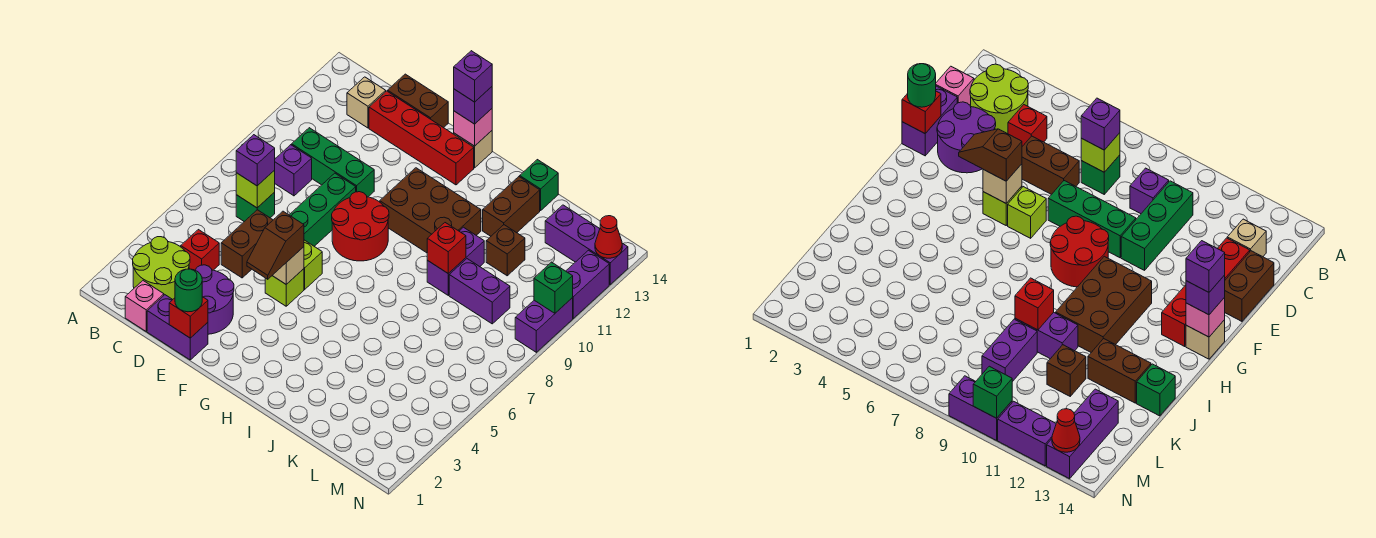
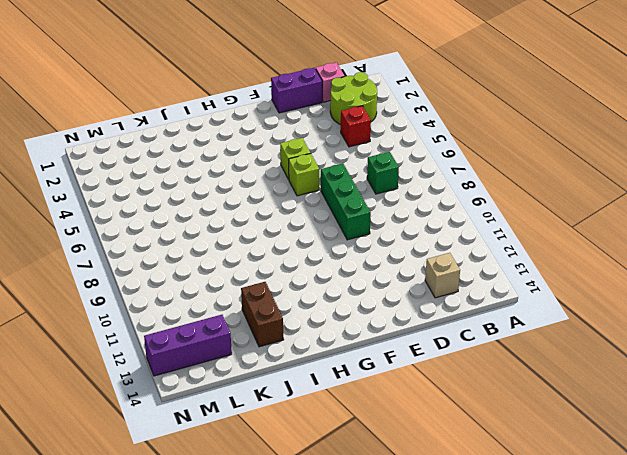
none -> purple brick C9 level 1
none -> green brick C10:E10 level 1
none -> purple round brick D2:E3 level 1
none -> brown brick D5:D6 level 1

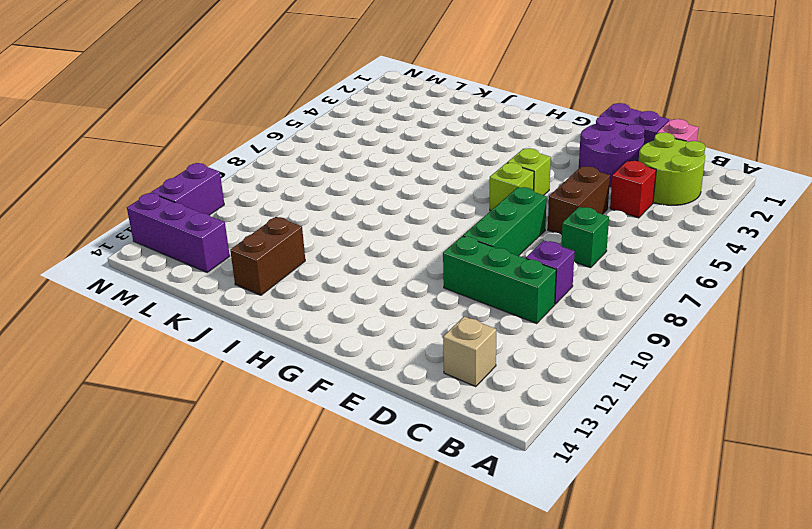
none -> red brick D13:G13 level 1
none -> brown brick D14:E14 level 1
none -> red round brick F8:G9 level 1
none -> brown brick G10:I11 level 1

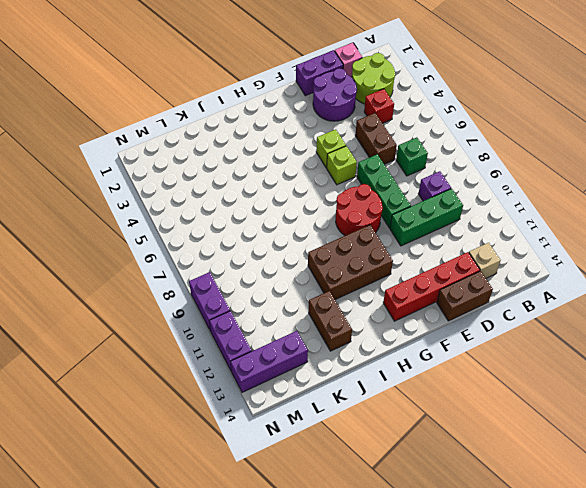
none -> tan brick G14 level 1
none -> purple brick J9:J10 level 1
none -> green brick J14 level 1
none -> purple brick K9:L9 level 1

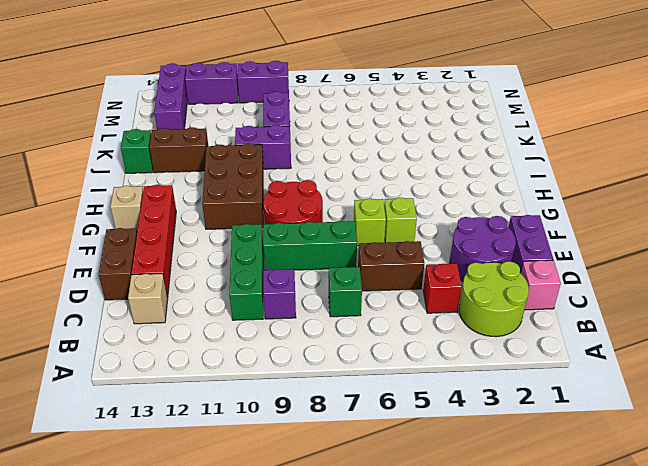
none -> brown brick K11 level 1
none -> lime brick C7 level 2
none -> red brick E1 level 2
none -> tan brick F5 level 2

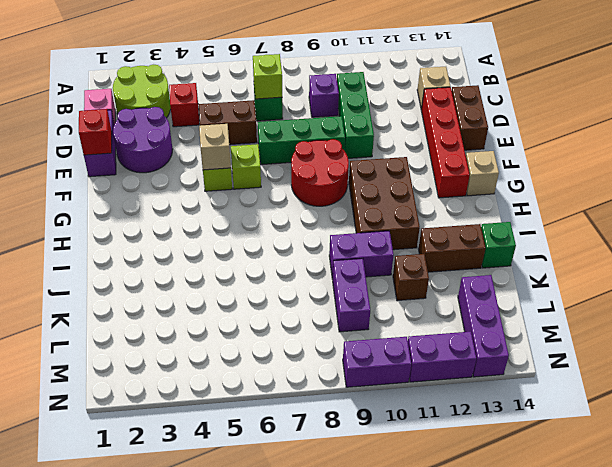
none -> pink brick G14 level 2
none -> red brick J9 level 2
none -> green brick N10 level 2
none -> red cone N13 level 2

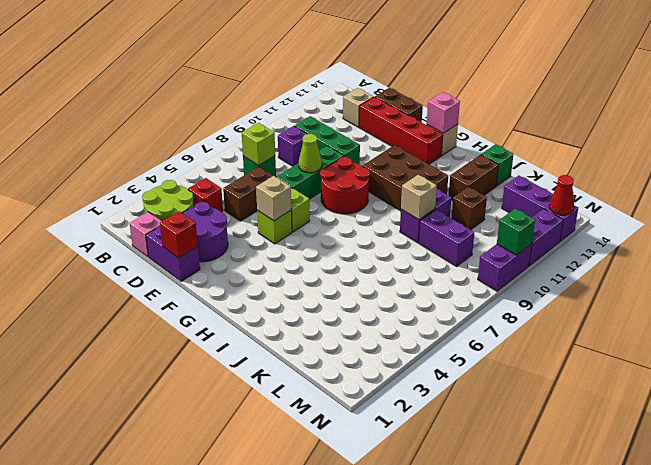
lime cone E8 level 2 -> none
tan brick J9 level 2 -> red brick J9 level 2
none -> purple brick C7 level 3
none -> green round brick E1 level 3
none -> brown slope F4:F5 level 3 top 5
none -> purple brick G14 level 3

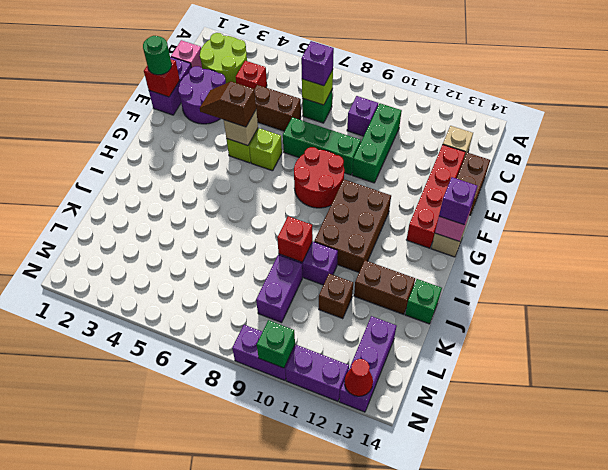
none -> purple brick G14 level 4

